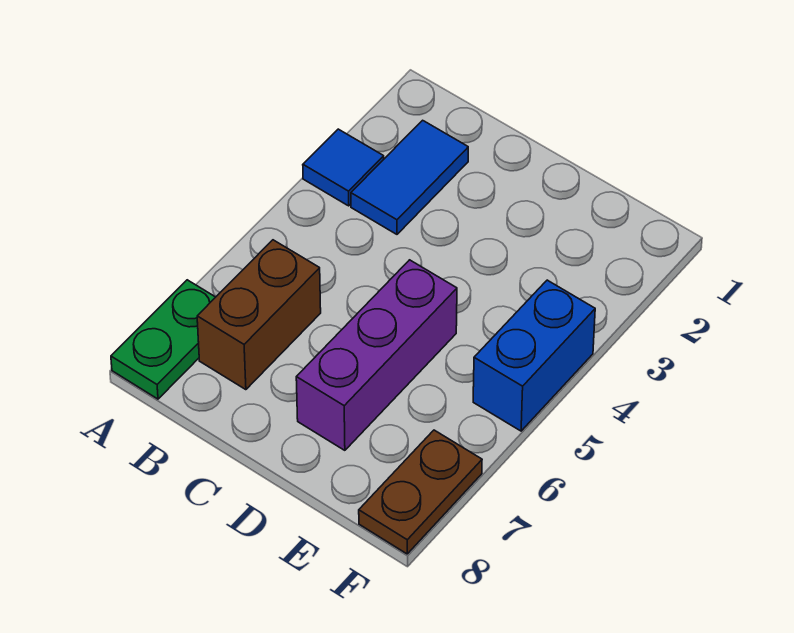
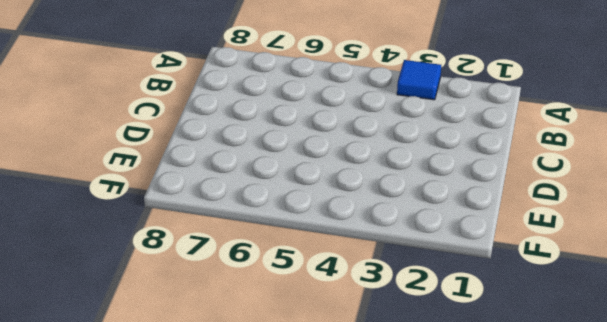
none -> green plate A7:A8 level 1
none -> blue tile B2:B3 level 1

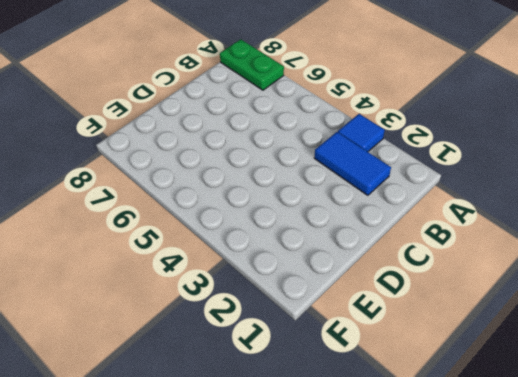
none -> brown brick B6:B7 level 1
none -> purple brick D5:D7 level 1

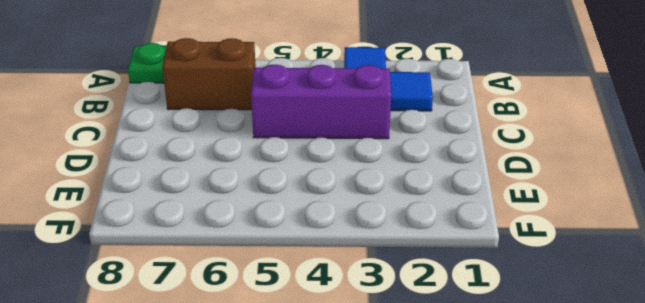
purple brick C3:C5 level 1 -> purple brick D5:D7 level 1
none -> blue brick F4:F5 level 1
none -> brown plate F7:F8 level 1

